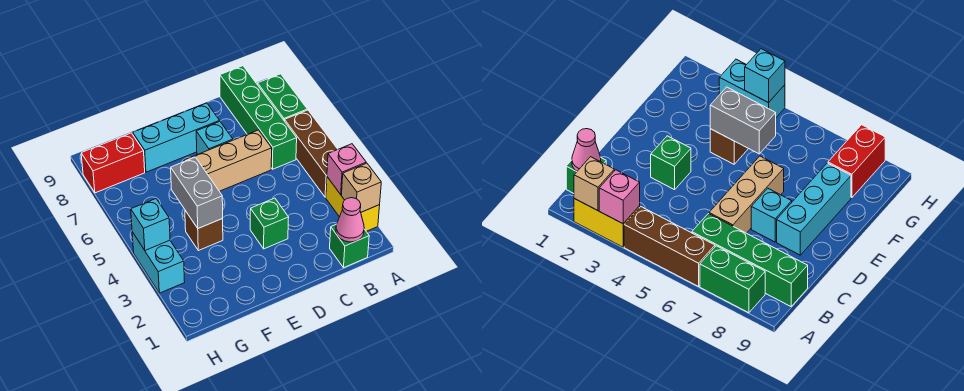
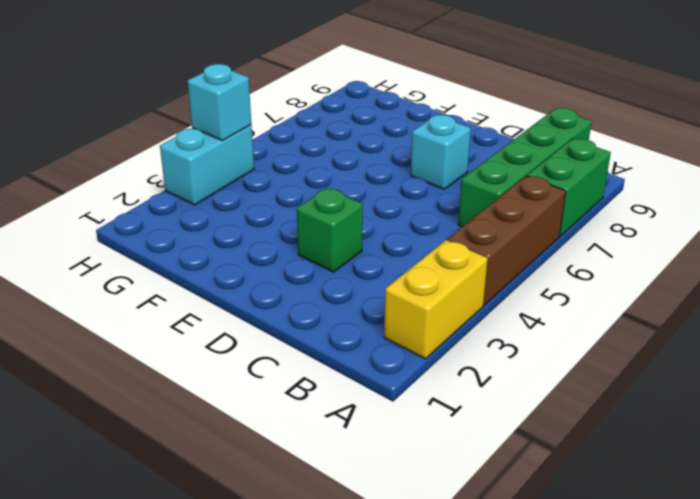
none -> green brick B1 level 1
none -> tan brick C6:E6 level 1
none -> cyan brick D8:F8 level 1

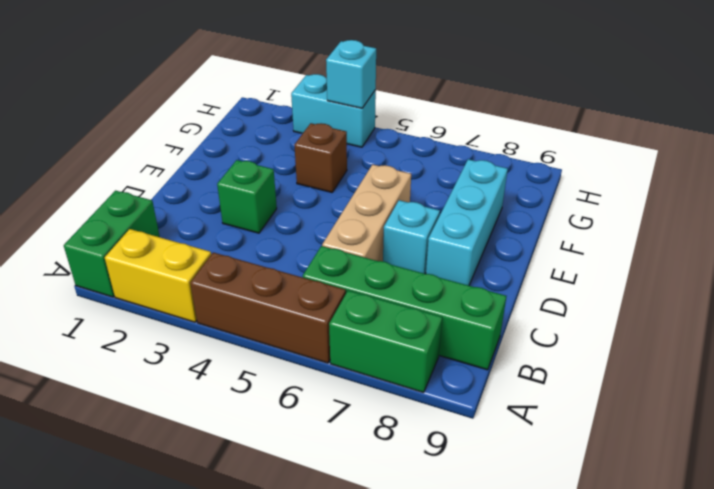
green brick A1:B1 level 1 -> green brick B1 level 1
none -> red brick G8:H8 level 1
none -> tan brick A2 level 2
none -> pink brick A3 level 2

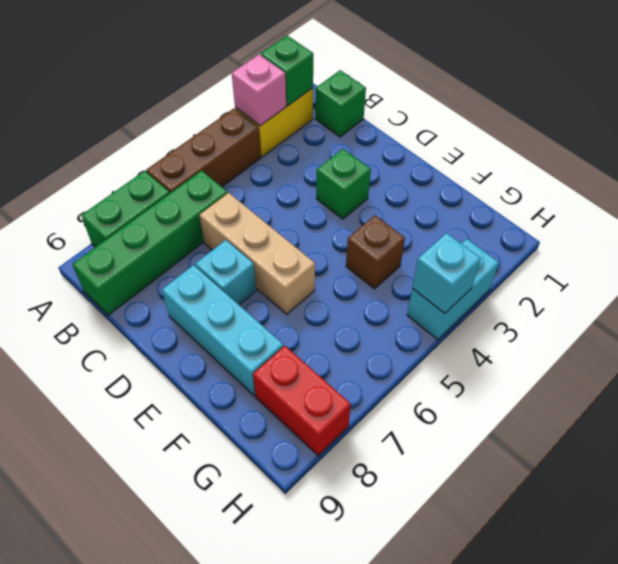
green brick A2 level 2 -> tan brick A2 level 2
none -> pink cone B1 level 2
none -> grey brick F4:F5 level 2

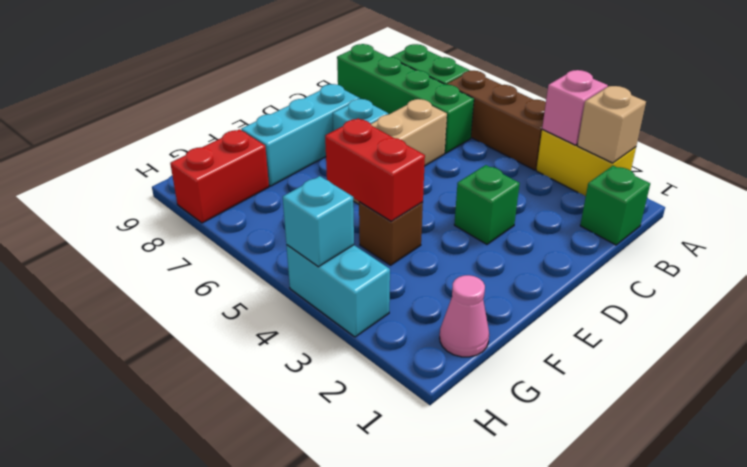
red brick F4:F5 level 2 -> grey brick F4:F5 level 2
pink cone G1 level 1 -> pink cone B1 level 2

